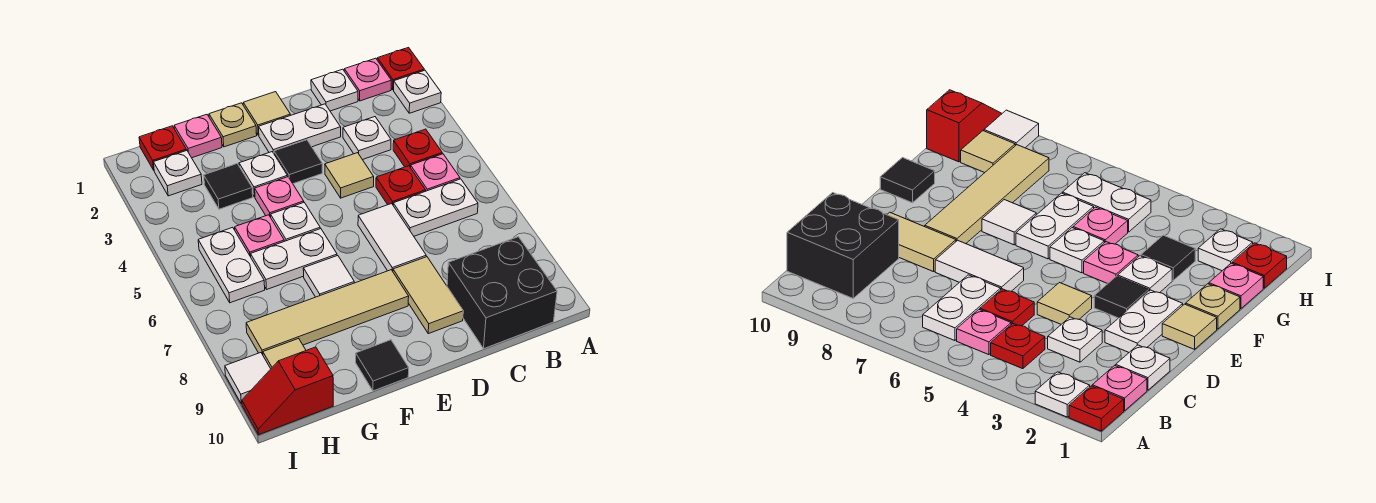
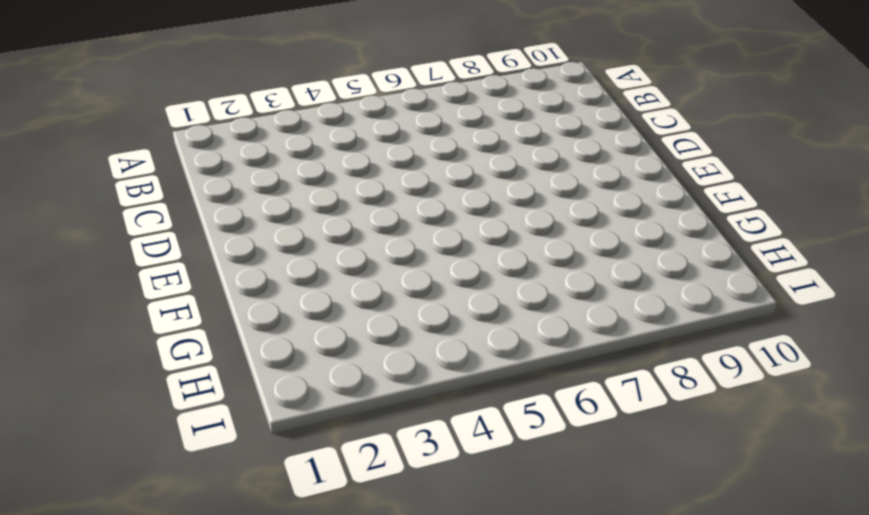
none -> red plate A1 level 1
none -> white plate A2 level 1
none -> pink plate B1 level 1
none -> red plate B4 level 1

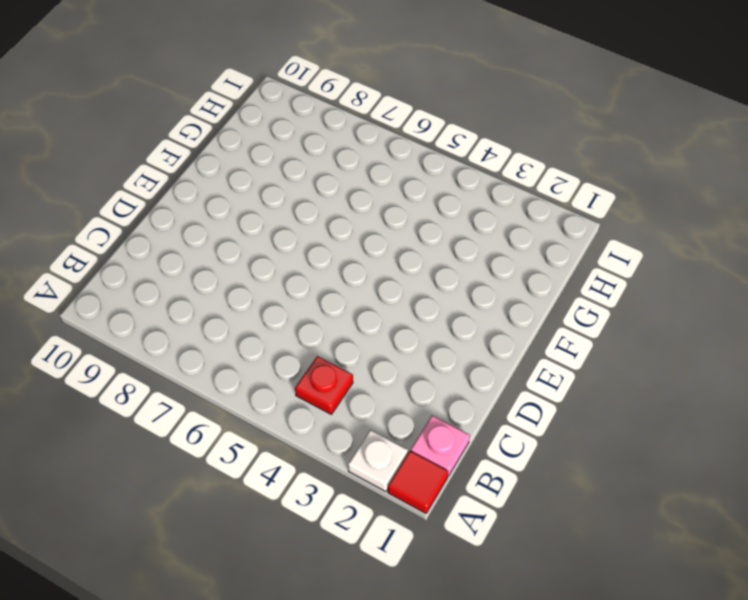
red tile A1 level 1 -> red plate A1 level 1
none -> pink plate B5 level 1
none -> white plate B6:C6 level 1
none -> black brick B9:C10 level 1
none -> white plate C1 level 1

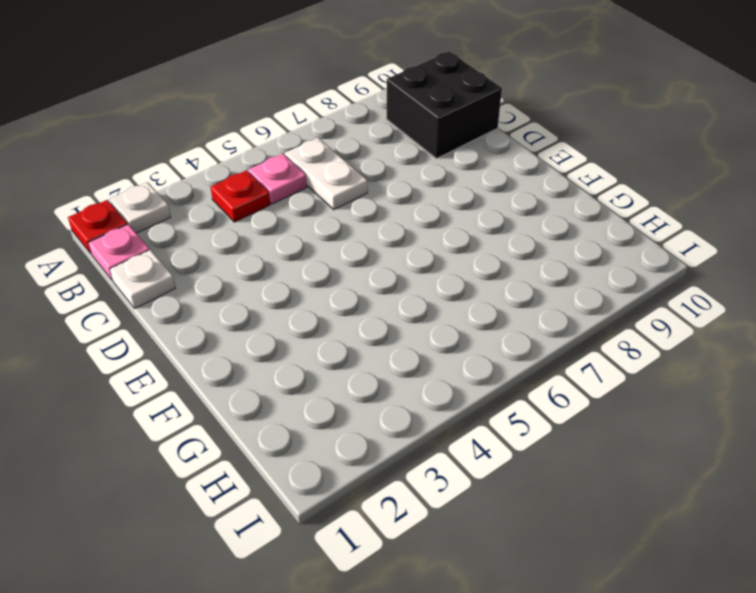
none -> white plate C3 level 1
none -> red plate C5 level 1
none -> white plate D2:E2 level 1
none -> tan tile D4 level 1

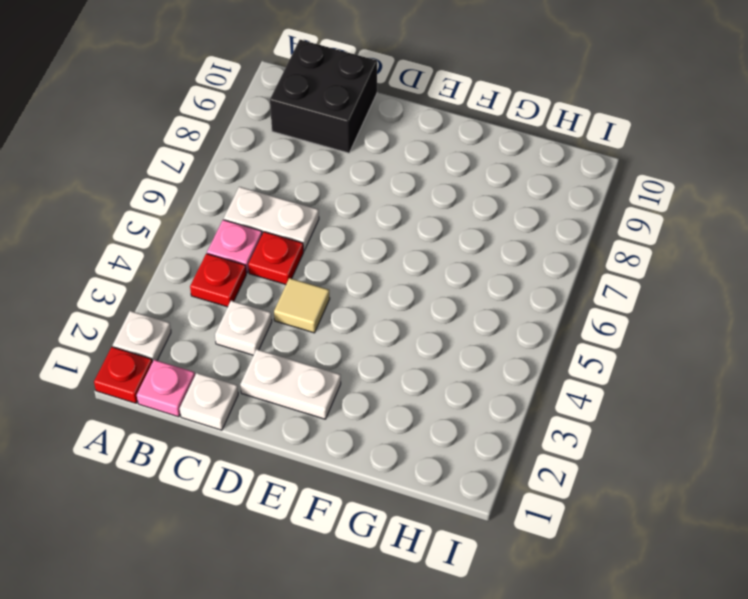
none -> white tile D6:D7 level 1
none -> tan tile D8:D9 level 1
none -> tan tile E1 level 1
none -> black tile E3 level 1

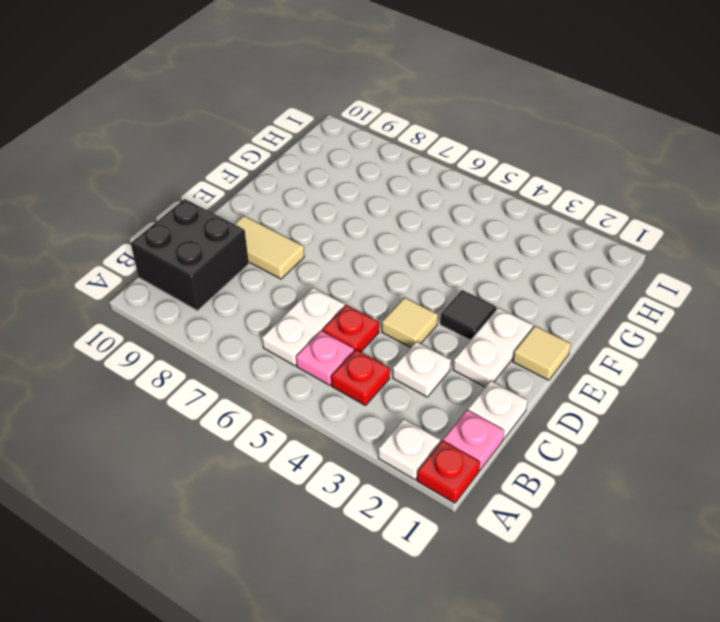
none -> white tile D6:D7 level 1
none -> tan tile E8:H8 level 1
none -> tan plate F1 level 1
none -> white plate F3 level 1

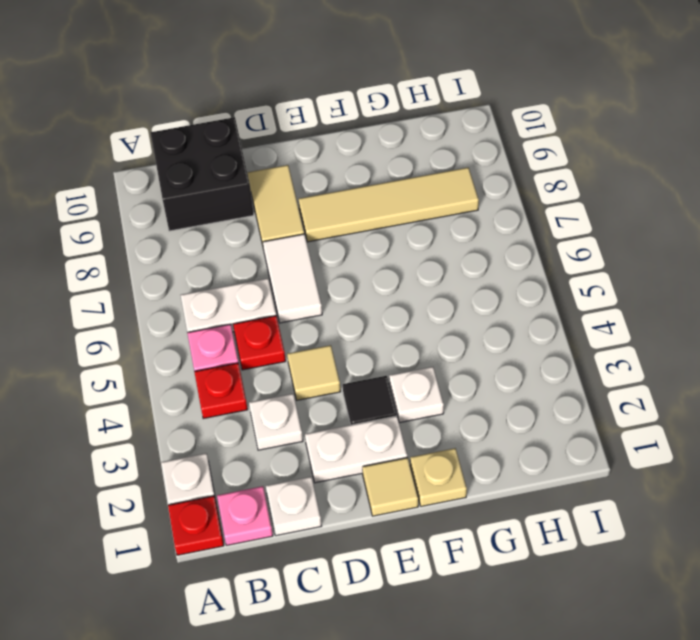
none -> pink plate F4 level 1
none -> white plate F5 level 1
none -> white plate F6:G6 level 1
none -> white tile F7 level 1

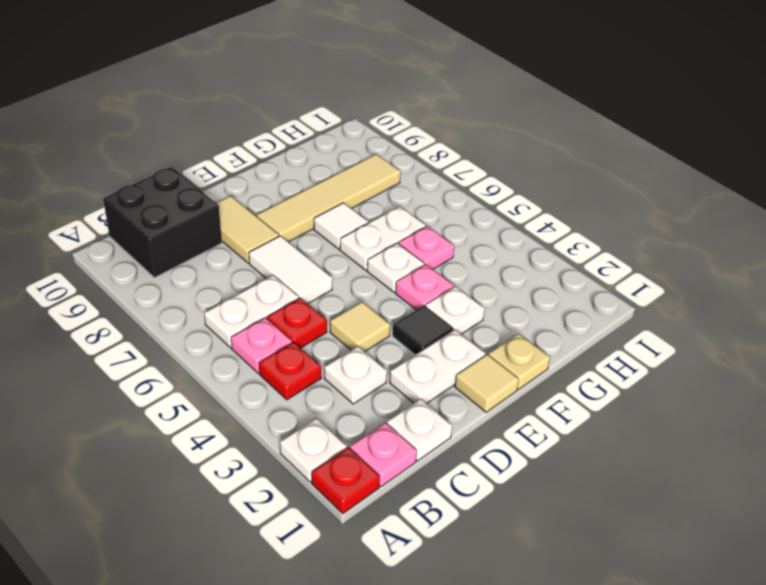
none -> black tile F10 level 1
none -> pink plate G1 level 1
none -> black tile G3 level 1
none -> red plate H1 level 1

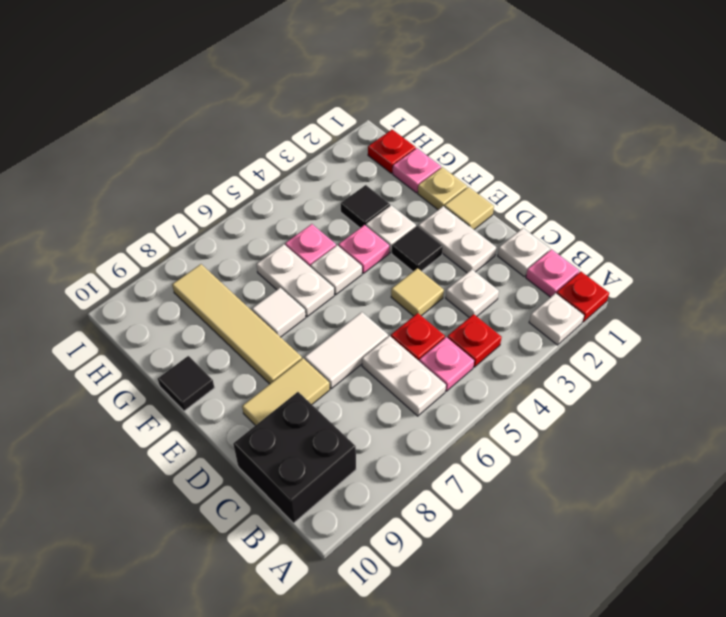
none -> white plate H2 level 1
none -> white plate H5:H6 level 1
none -> tan tile H9 level 1
none -> red slope H10:I10 level 1 top H

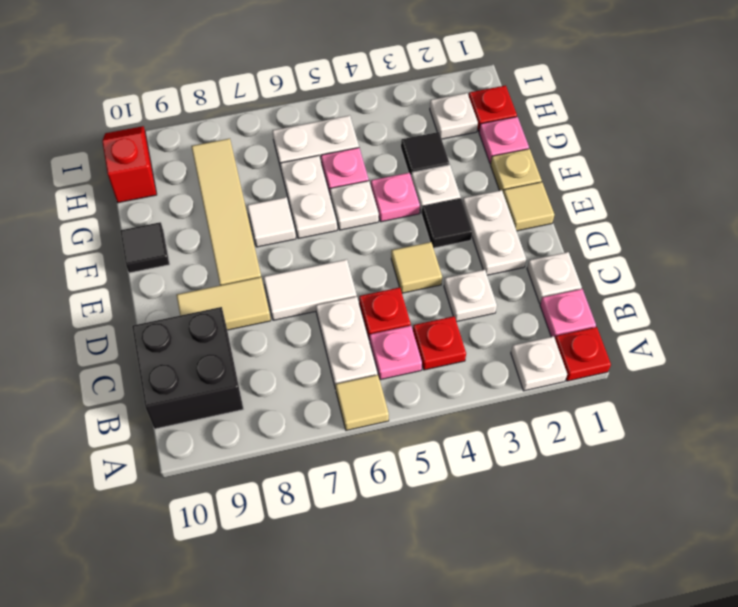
tan tile A6 level 1 -> tan tile H9 level 1
none -> white tile I9 level 1

